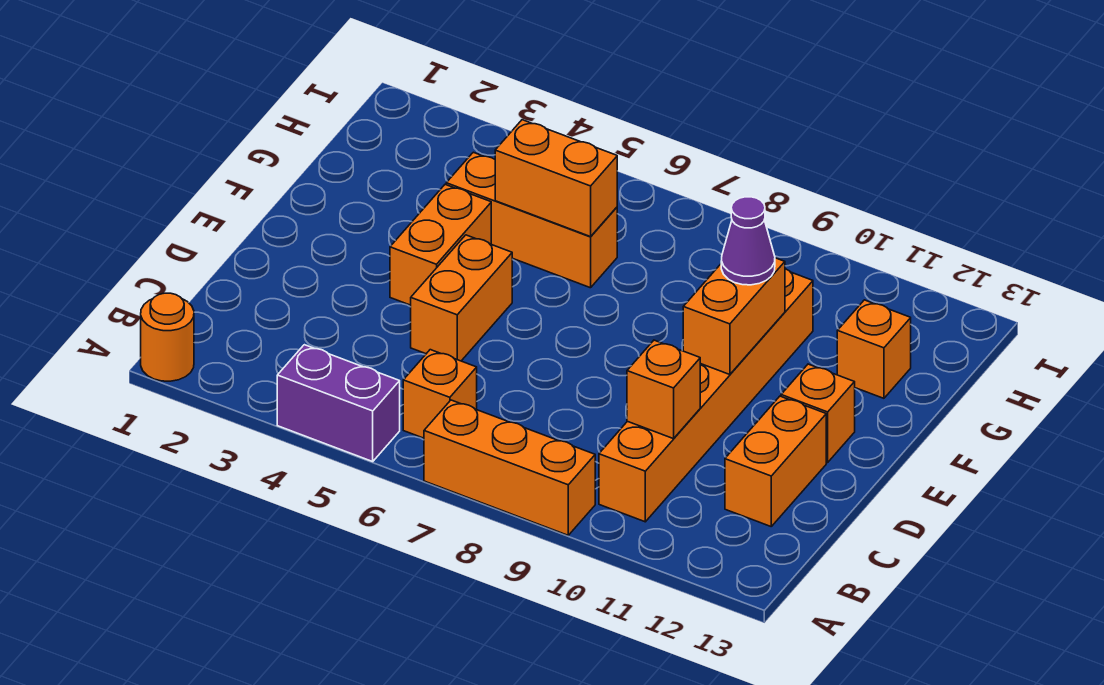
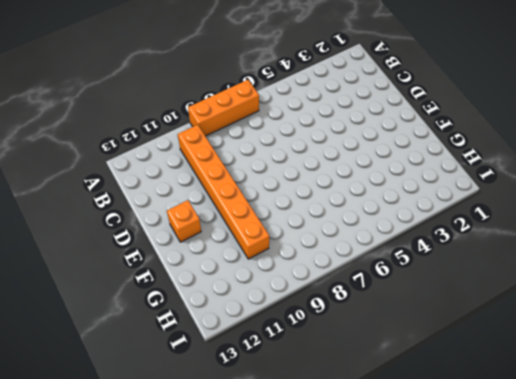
none -> orange round brick A1 level 1
none -> purple brick A4:A5 level 1
none -> orange brick B6 level 1

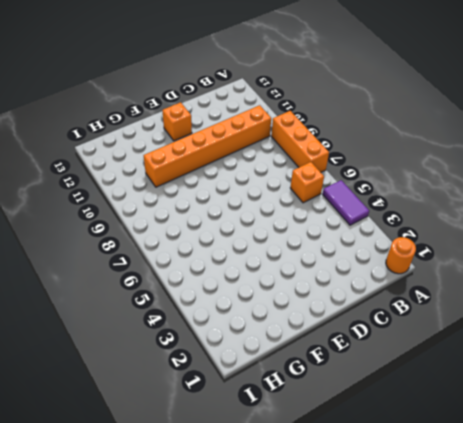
purple tile A4:A5 level 1 -> purple brick A4:A5 level 1
none -> orange brick C12:D12 level 1
none -> orange brick D5:E5 level 1
none -> orange brick E4:F4 level 1

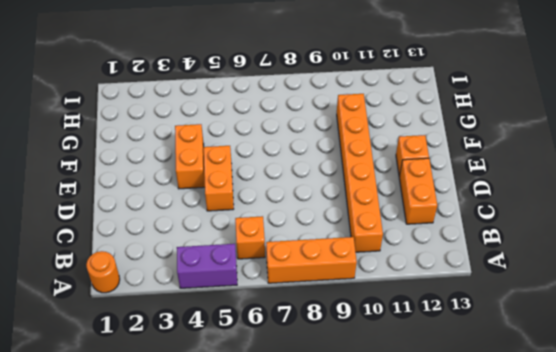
none -> orange brick G4:G6 level 1
none -> orange brick G12 level 1
none -> orange brick C10 level 2

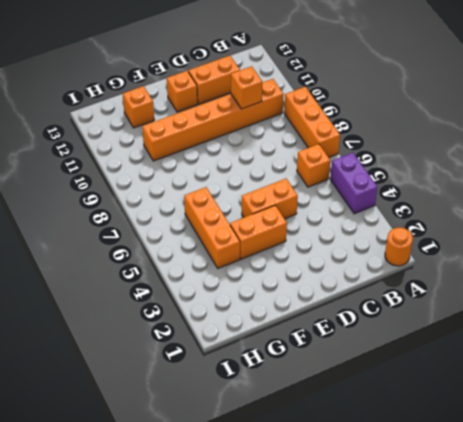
none -> orange brick E10:F10 level 2
none -> orange brick G5:G6 level 2
none -> purple cone F10 level 3

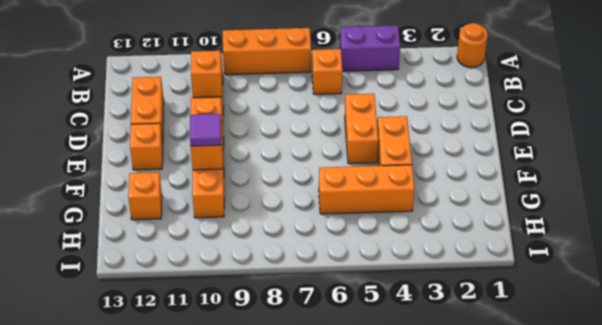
purple tile F10 level 3 -> purple cone F10 level 3
none -> orange brick G5:G6 level 2

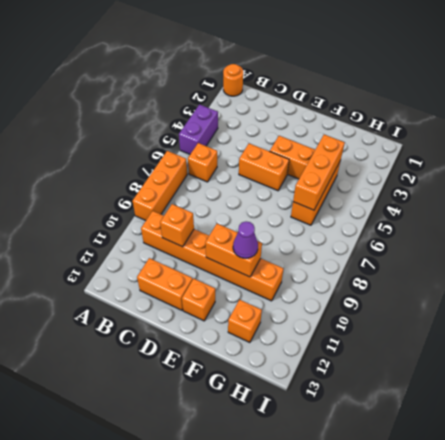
orange brick G4:G6 level 2 -> orange brick G5:G6 level 2

